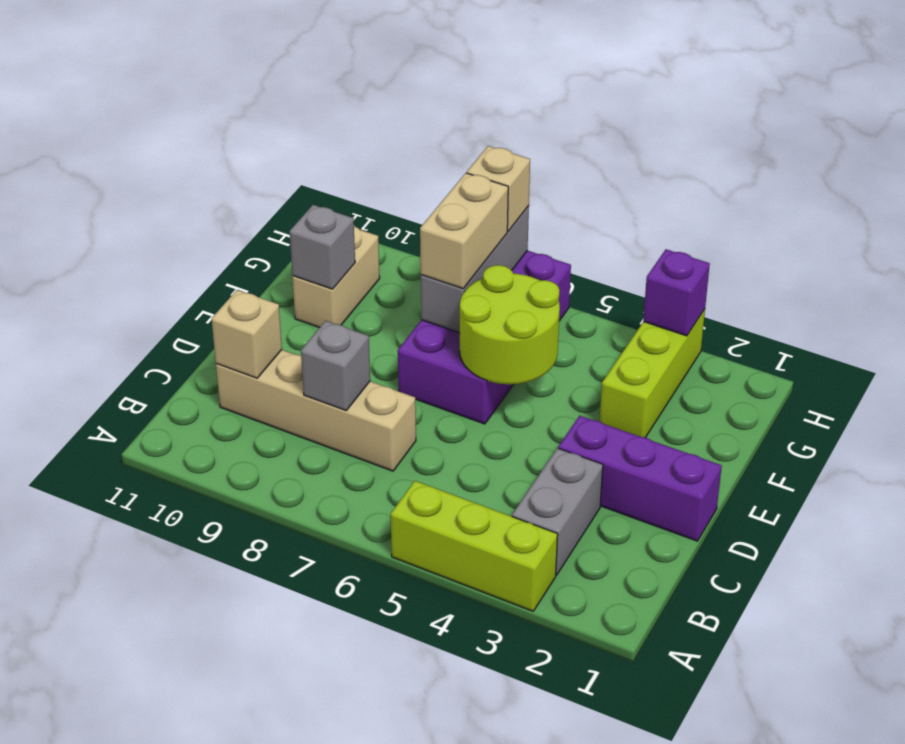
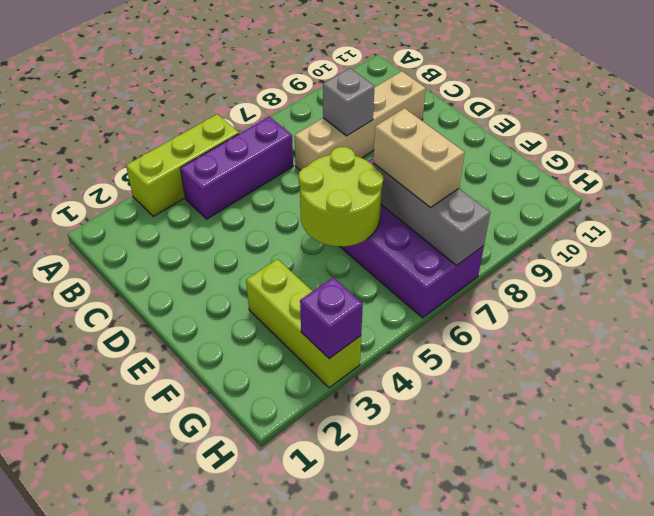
purple brick B4:B6 level 1 -> purple brick D1:D3 level 1
none -> grey brick B3:C3 level 1
none -> tan brick F10:G10 level 1
none -> tan brick C10 level 2

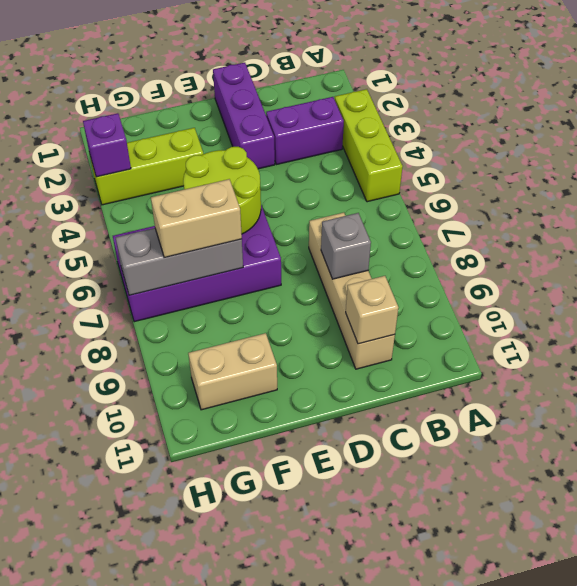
purple brick B3:C3 level 1 -> grey brick B3:C3 level 1
none -> grey brick F10 level 2
none -> tan brick H7 level 3

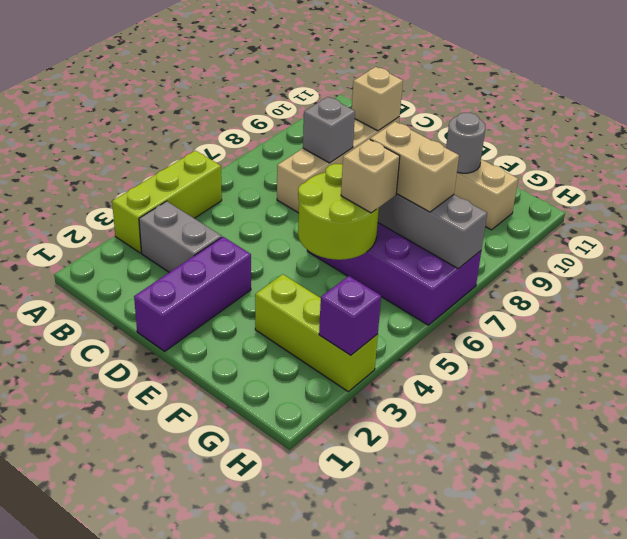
tan brick F6 level 3 -> tan brick H7 level 3
grey round brick F10 level 2 -> grey brick F10 level 2

